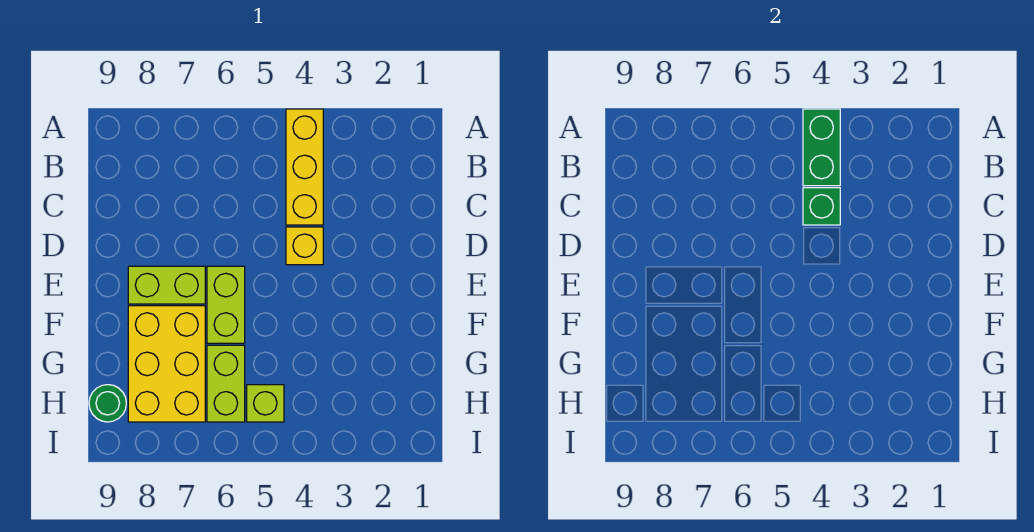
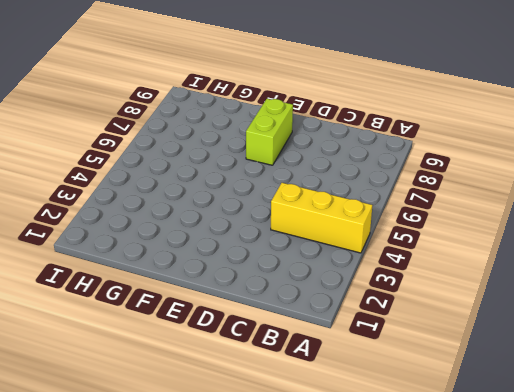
none -> yellow brick D4 level 1
none -> lime brick E6:F6 level 1

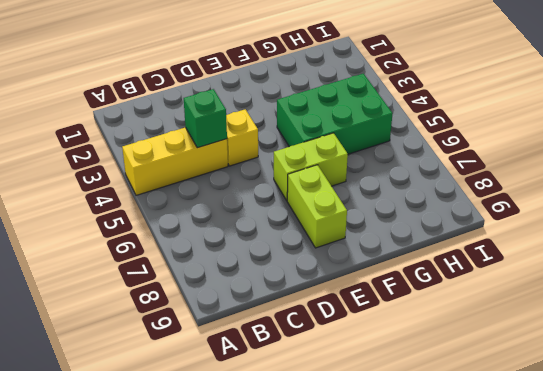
green brick F4:H5 level 1 -> lime brick H5 level 1
none -> yellow brick F7:H8 level 1
none -> lime brick G6:H6 level 1

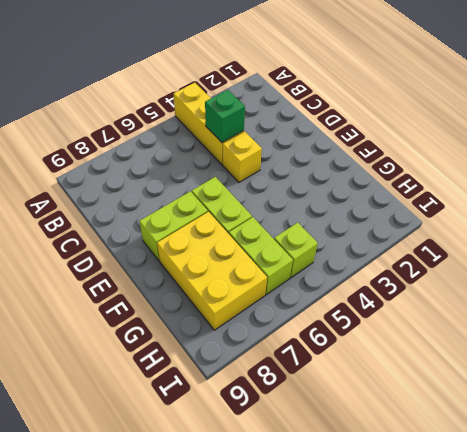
none -> green round brick H9 level 1
none -> green brick A4:B4 level 2

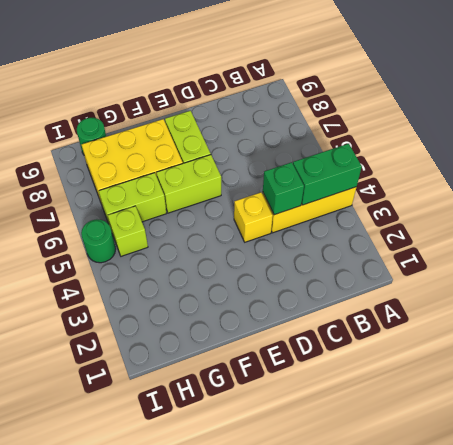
green round brick I5 level 1 -> none

